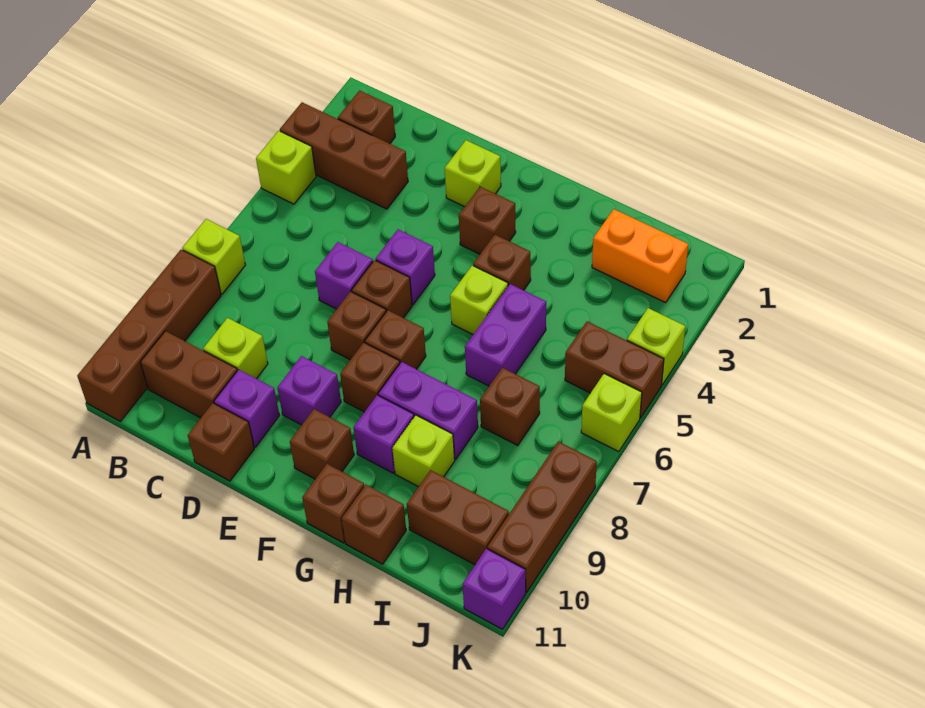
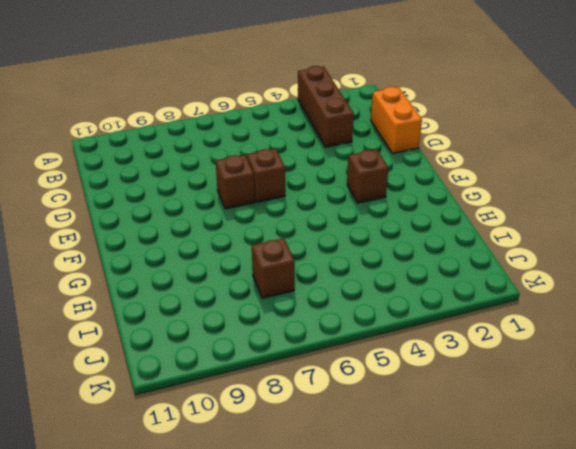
orange brick C1:D1 level 1 -> orange brick I2:J2 level 1
none -> lime brick A4 level 1
none -> lime brick A7 level 1
none -> brown brick A8:A11 level 1
none -> brown brick B2 level 1

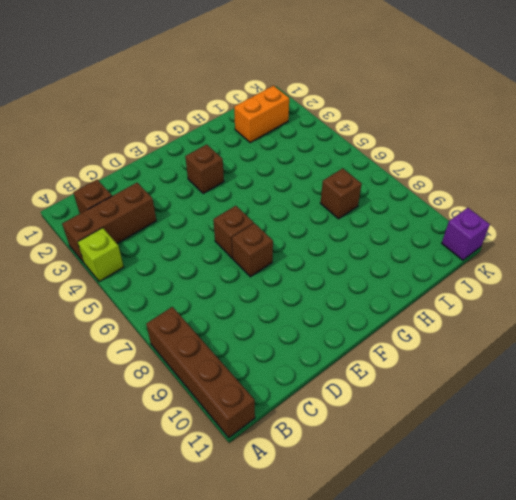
none -> lime brick A7 level 1
none -> brown brick B10:C10 level 1
none -> lime brick C9 level 1
none -> purple brick D6 level 1

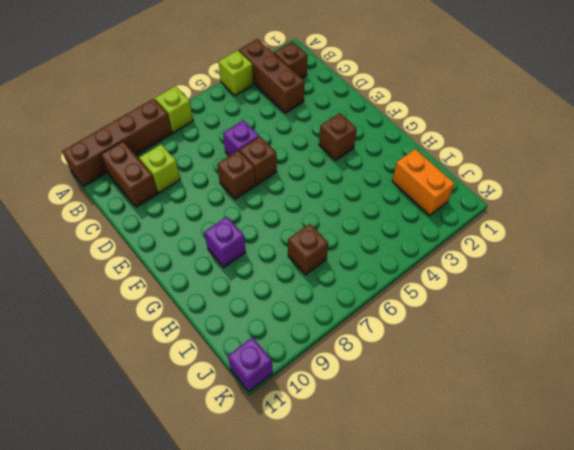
none -> purple brick D10 level 1
none -> brown brick D11 level 1
none -> lime brick E2 level 1
none -> purple brick E5 level 1

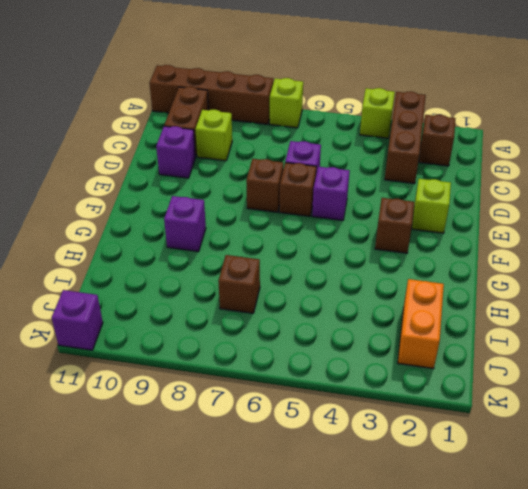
none -> brown brick D11 level 1
none -> purple brick E9 level 1
none -> brown brick F7 level 1
none -> brown brick F8 level 1

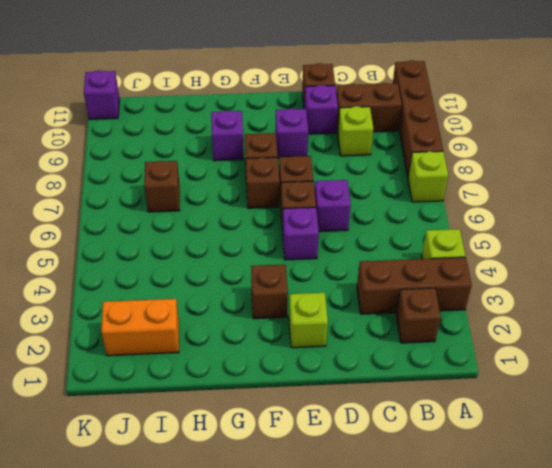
none -> brown brick F10 level 1
none -> brown brick G4 level 1
none -> lime brick G5 level 1
none -> purple brick G8:H8 level 1

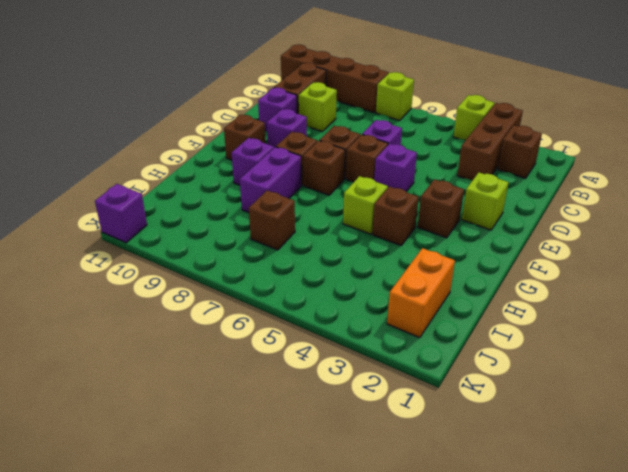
none -> brown brick D11 level 1
none -> brown brick G11 level 1
none -> purple brick H5:H6 level 1
none -> lime brick H9 level 1

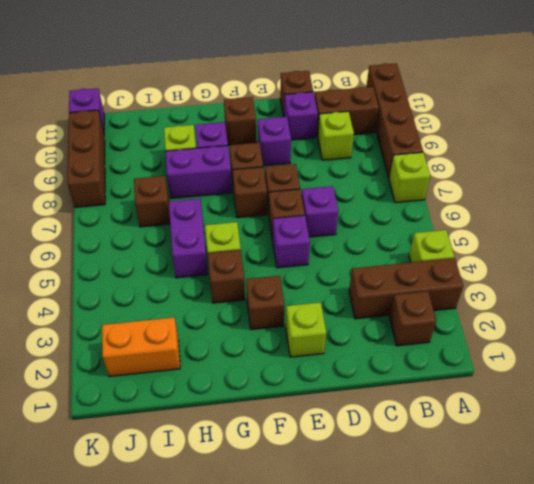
none -> brown brick G11 level 1
none -> brown brick H11 level 1
none -> brown brick I10:J10 level 1
none -> brown brick J5:K5 level 1

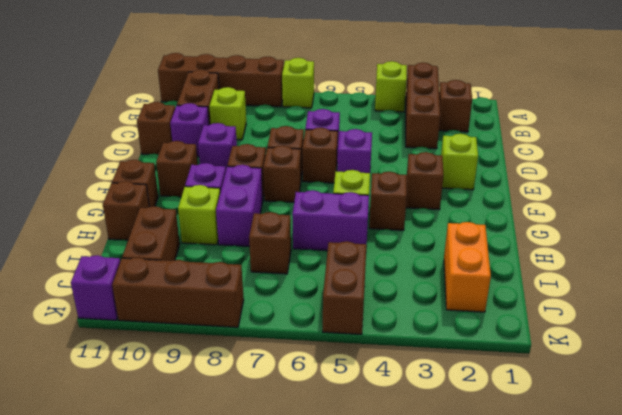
none -> lime brick K4 level 1
none -> lime brick K6 level 1

